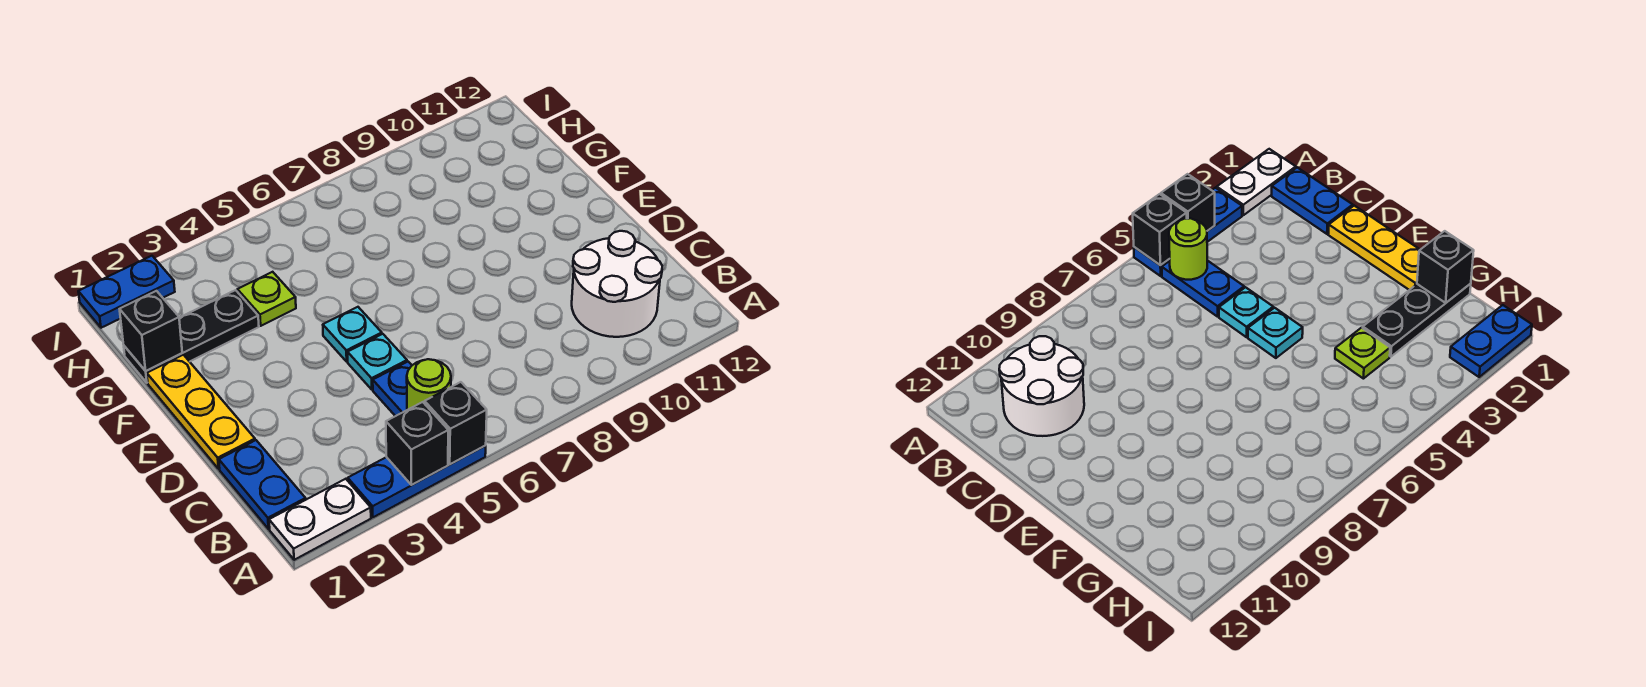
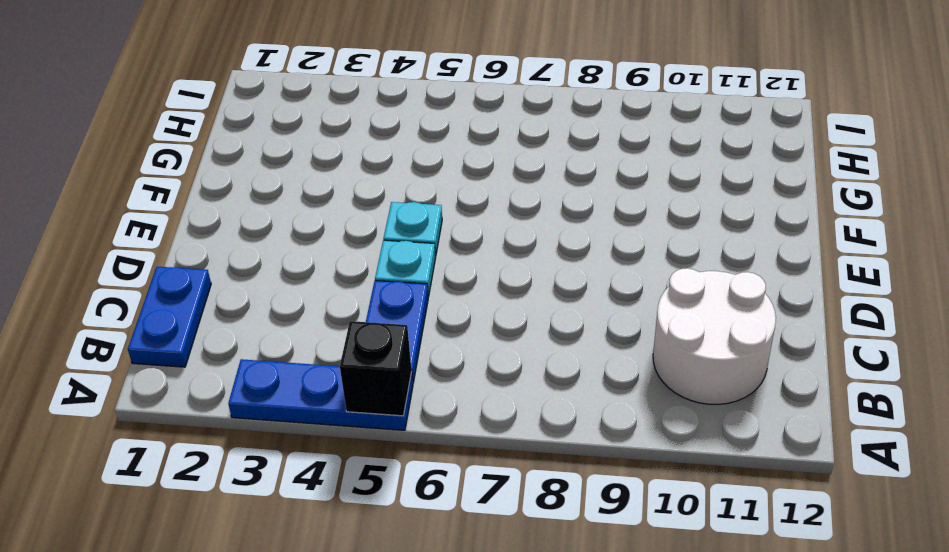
none -> white plate A1:A2 level 1
none -> yellow plate D1:F1 level 1
none -> black plate G1:G3 level 1

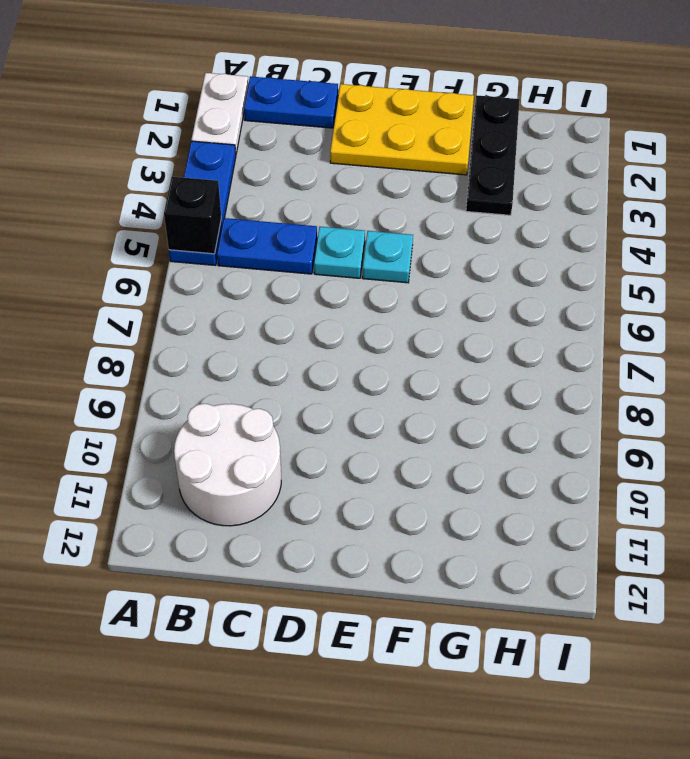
yellow plate D1:F2 level 1 -> yellow plate D1:F1 level 1
none -> lime plate G4 level 1
none -> blue plate I1:I2 level 1
none -> black brick A4 level 2

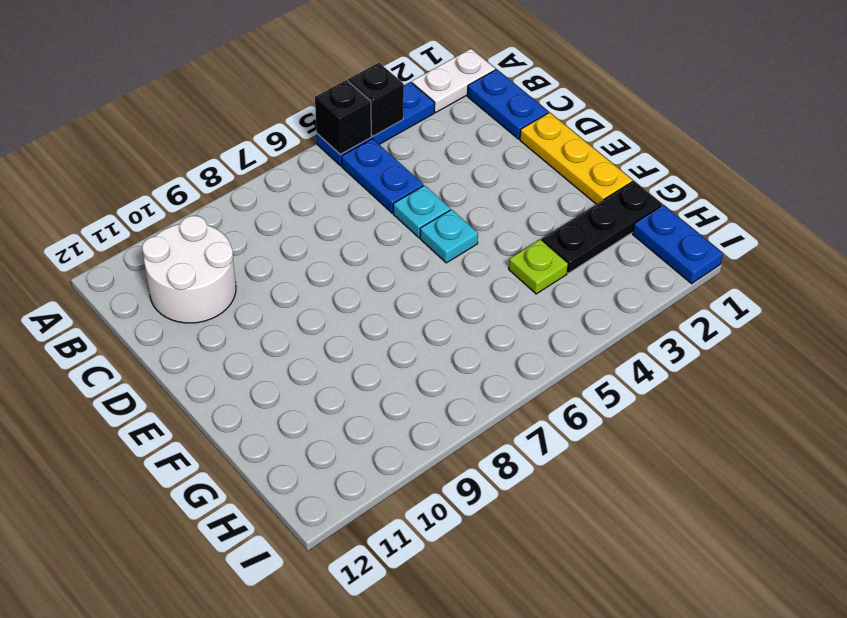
blue plate H1:I1 level 1 -> blue plate I1:I2 level 1
none -> lime round brick B5 level 2
none -> black brick G1 level 2

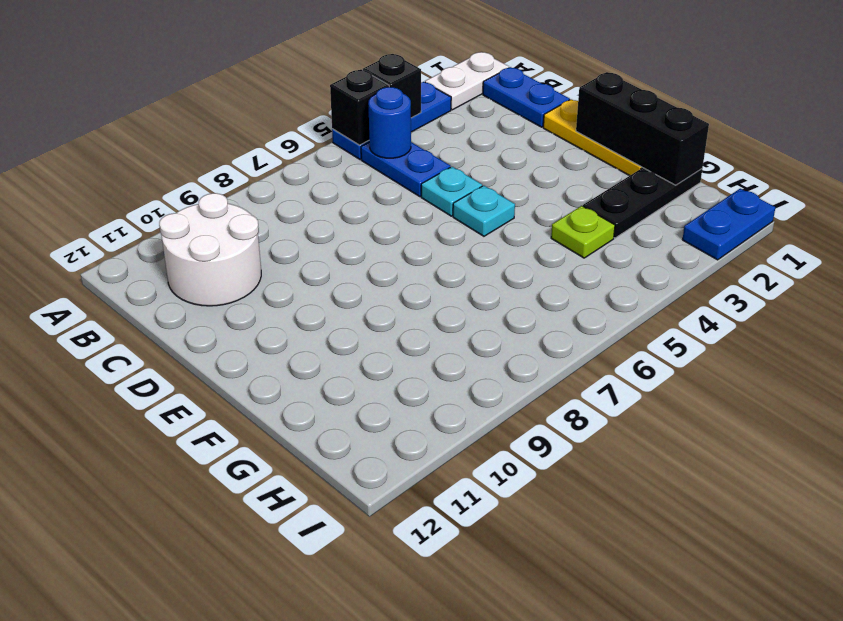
blue round brick B5 level 2 -> lime round brick B5 level 2
black brick E1:G1 level 2 -> black brick G1 level 2

